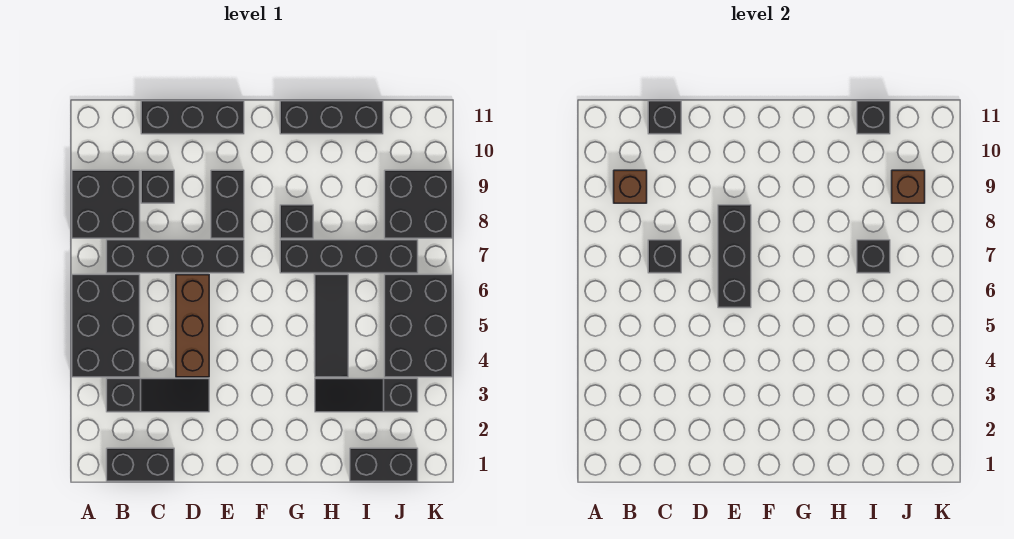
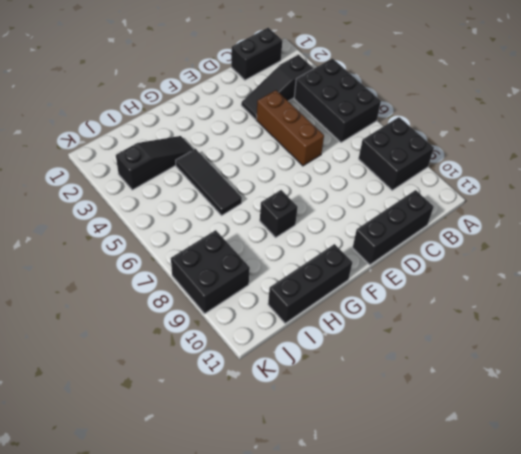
none -> black brick B7:E7 level 1
none -> black brick C9 level 1
none -> black brick E8:E9 level 1

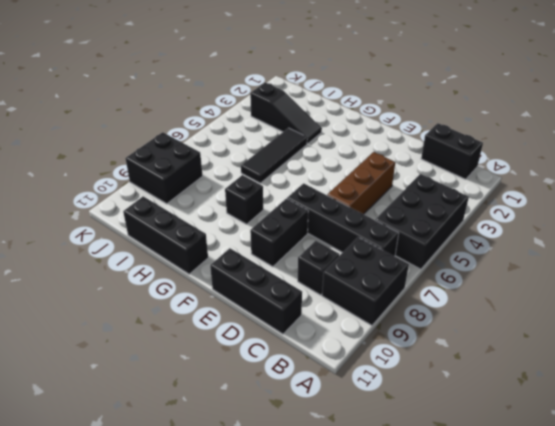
none -> black slope B3:D3 level 1 top B
none -> black brick G7:J7 level 1
none -> black brick I1:J1 level 1

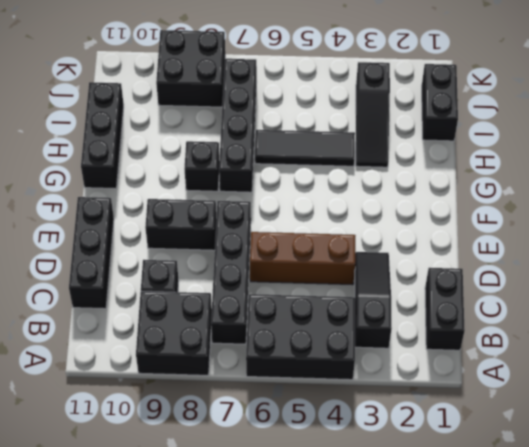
none -> black brick J4:K6 level 1
none -> brown brick B9 level 2
none -> black brick C7 level 2

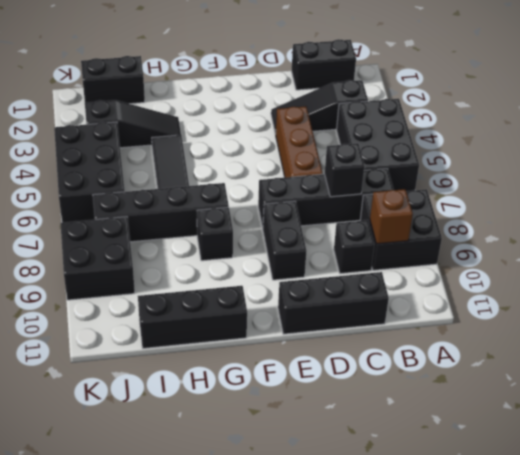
none -> black brick C11 level 2
none -> black brick E6:E8 level 2
none -> black brick I7 level 2

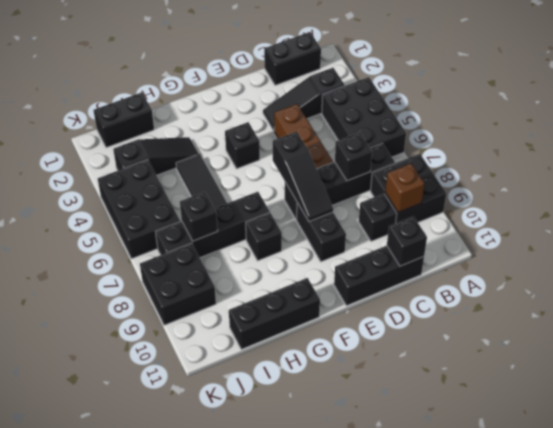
black slope E6:E8 level 2 top 6 -> black brick E6:E8 level 2
black brick F4 level 1 -> black brick I11 level 2
none -> brown brick J9 level 2

